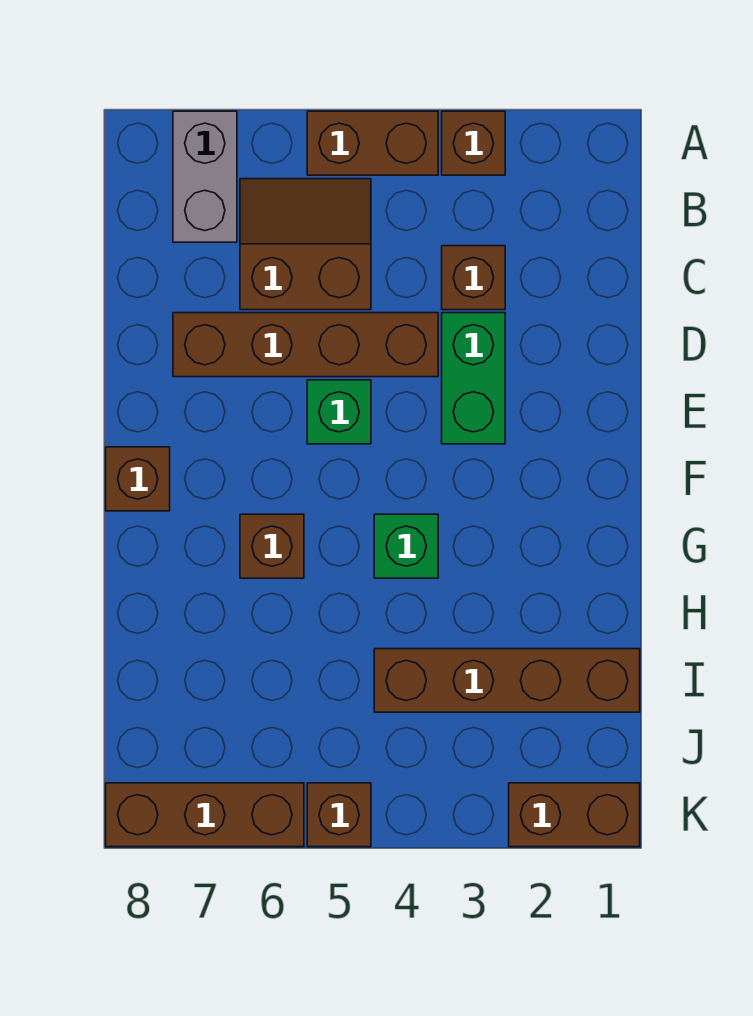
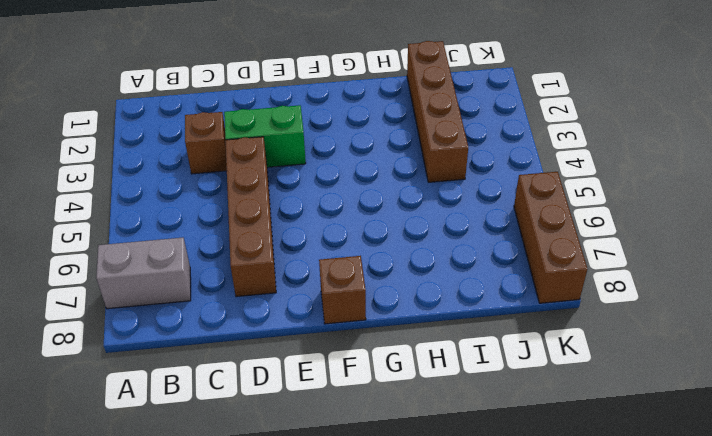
none -> brown brick A3 level 1
none -> brown brick A4:A5 level 1
none -> brown slope B5:C6 level 1 top C

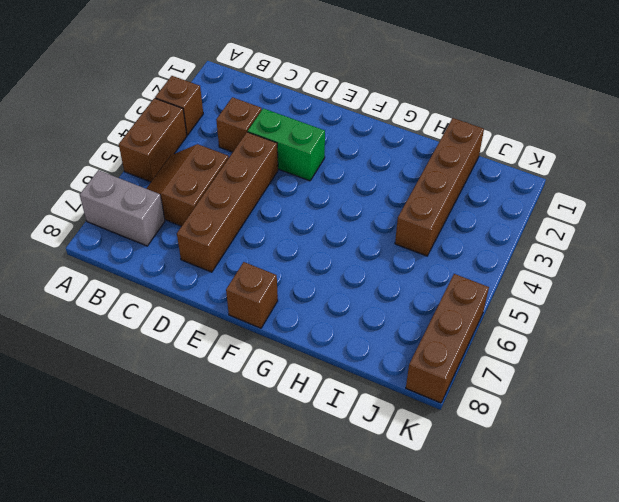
none -> green brick E5 level 1
none -> green brick G4 level 1
none -> brown brick G6 level 1

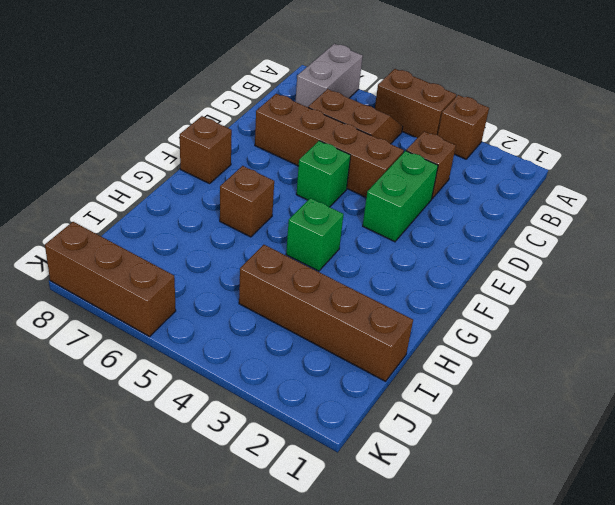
none -> brown brick K1:K2 level 1
none -> brown brick K5 level 1

